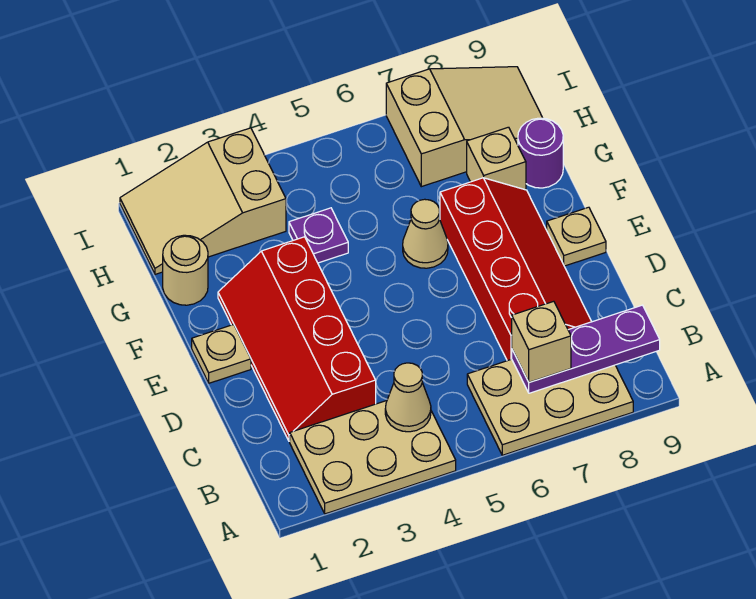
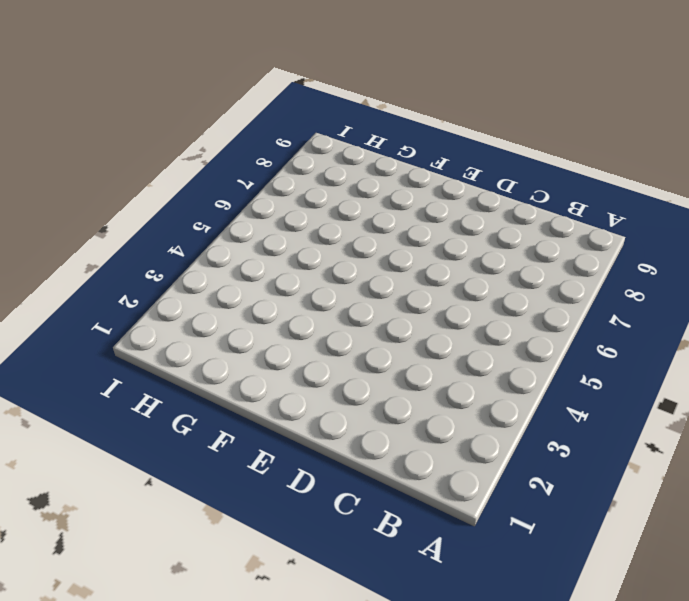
none -> tan plate A2:B4 level 1
none -> tan plate A6:B8 level 1
none -> red slope C2:F3 level 1 top 3

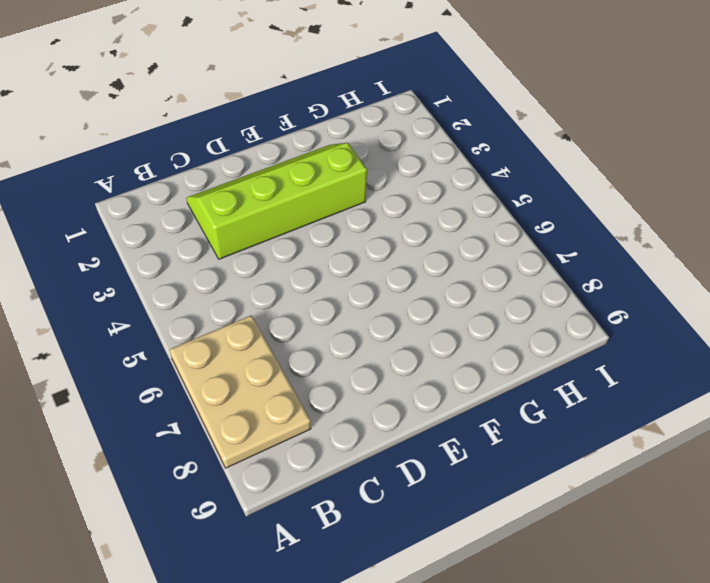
lime slope C2:F3 level 1 top 3 -> red slope C2:F3 level 1 top 3
none -> tan plate A2:B4 level 1
none -> red slope C7:F8 level 1 top 7
none -> tan plate E1 level 1

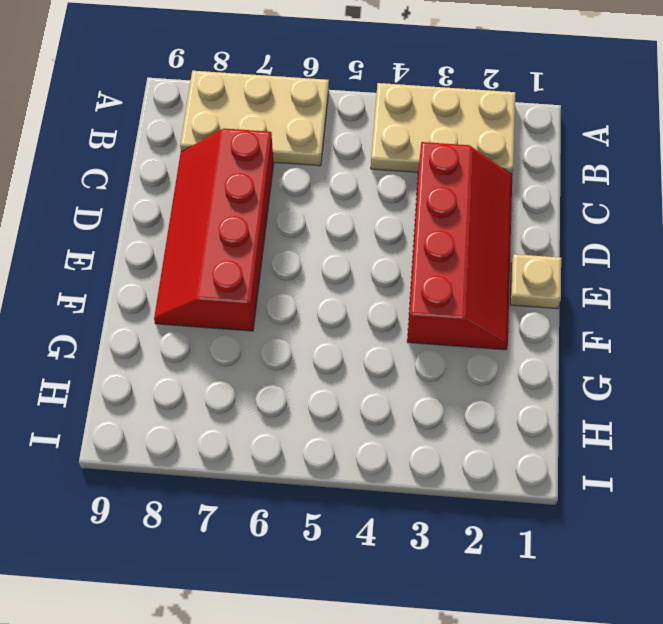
none -> tan plate E9 level 1
none -> tan cone F6 level 1
none -> tan round brick G1 level 1

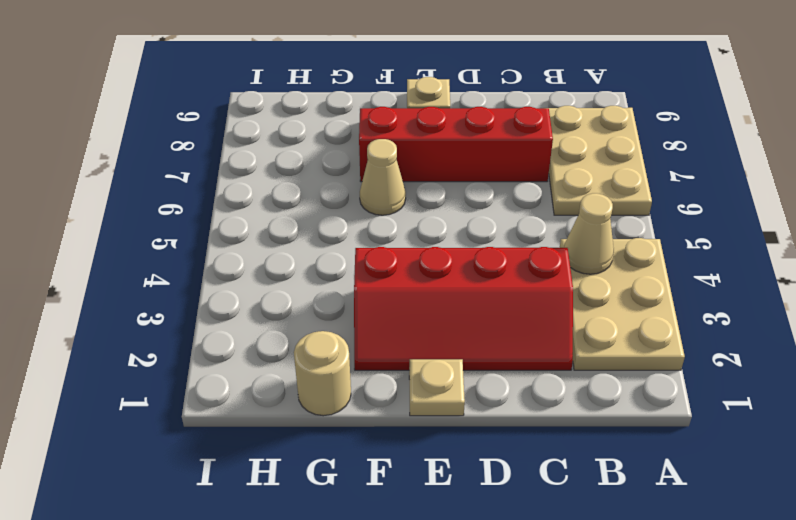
none -> purple plate G4 level 1
none -> tan brick G8 level 1
none -> purple round brick G9 level 1

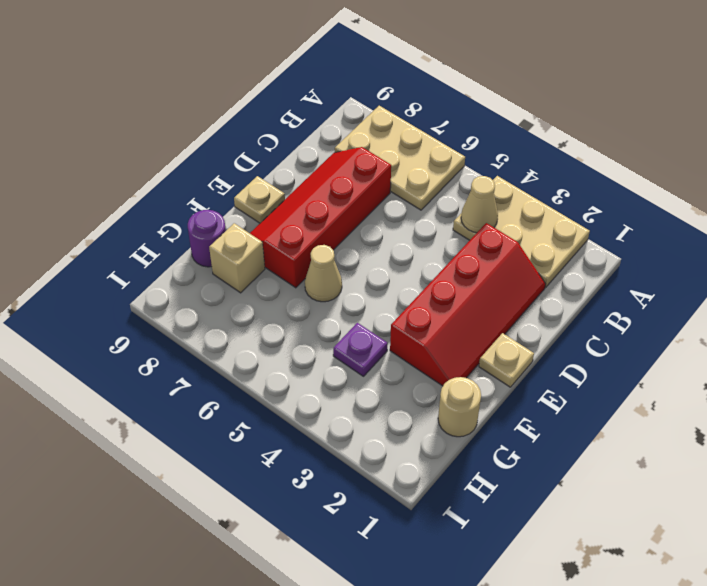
none -> tan slope H1:I3 level 1 top 3
none -> tan slope H7:I9 level 1 top 7
none -> purple plate B7:B9 level 2

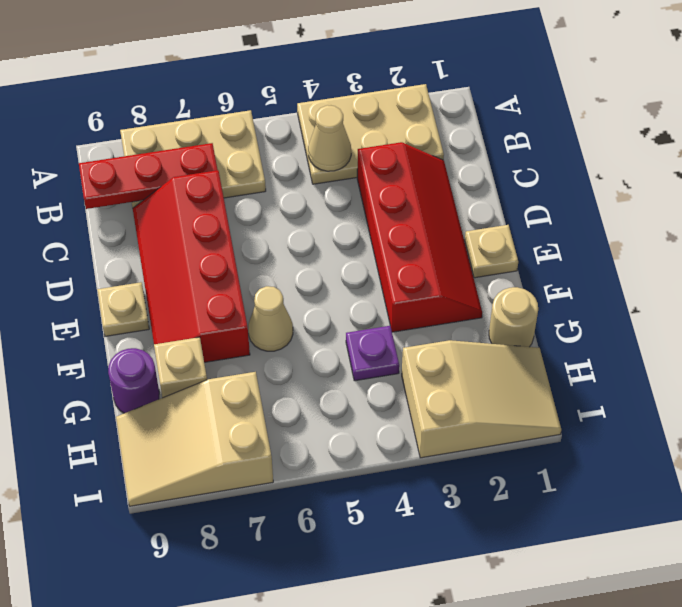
red plate B7:B9 level 2 -> purple plate B7:B9 level 2
none -> tan brick B7 level 3

